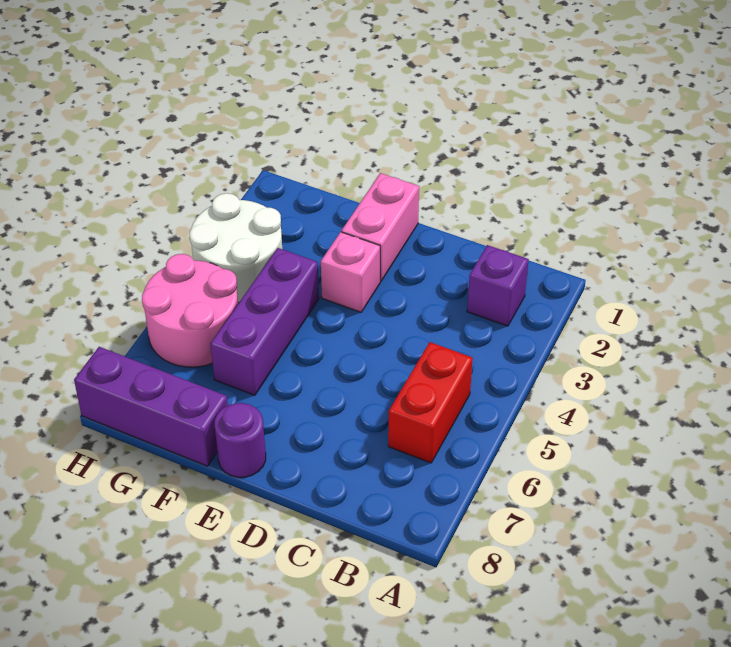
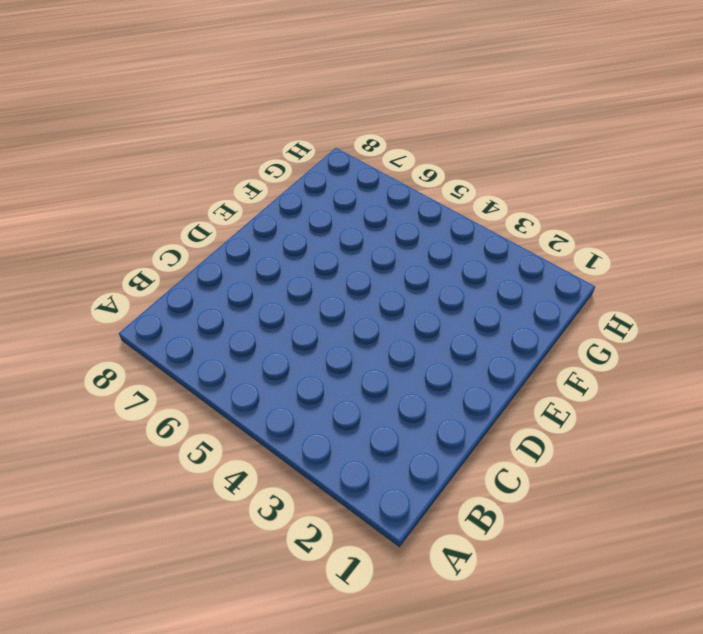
none -> purple brick B2 level 1
none -> red brick B5:B6 level 1

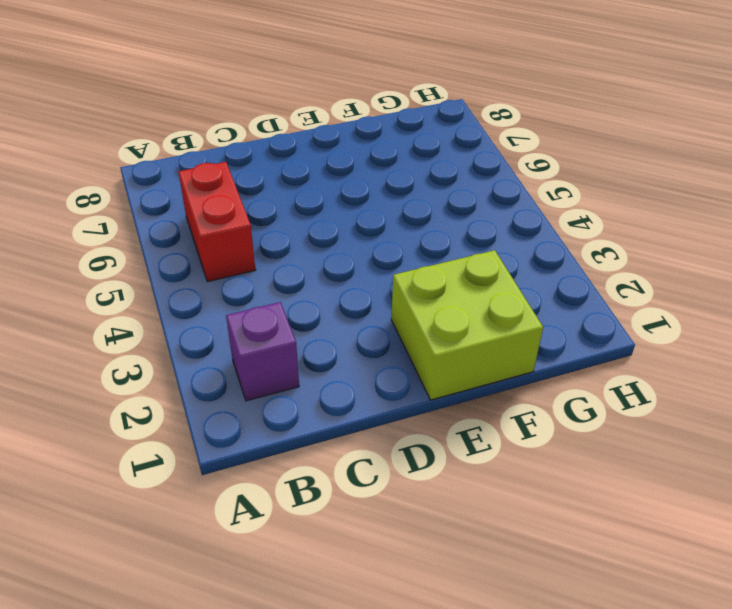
lime brick E1:F2 level 1 -> pink brick E1:E2 level 1
none -> pink brick E3 level 1
none -> purple round brick E8 level 1

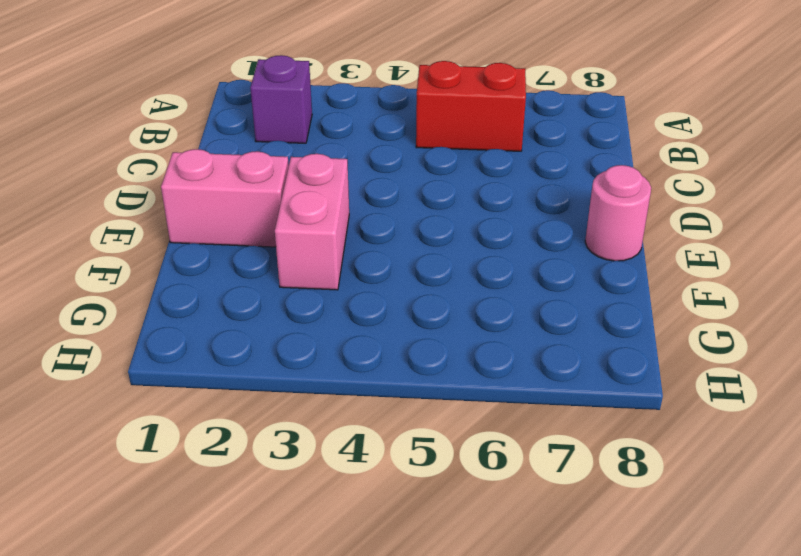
pink brick E3:F3 level 1 -> pink brick E3 level 1
pink round brick E8 level 1 -> purple round brick E8 level 1
none -> purple brick F4:F6 level 1
none -> purple brick F8:H8 level 1

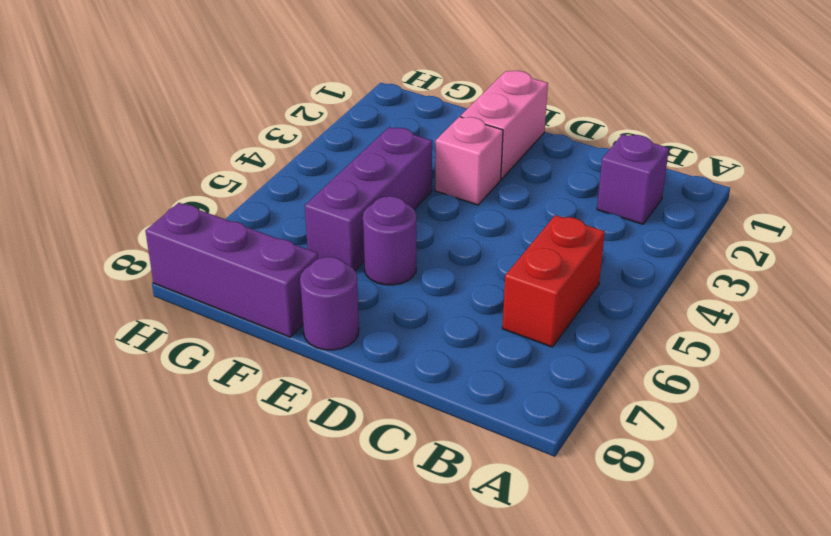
purple round brick E6 level 1 -> none
none -> white round brick G3:H4 level 1
none -> pink round brick G5:H6 level 1

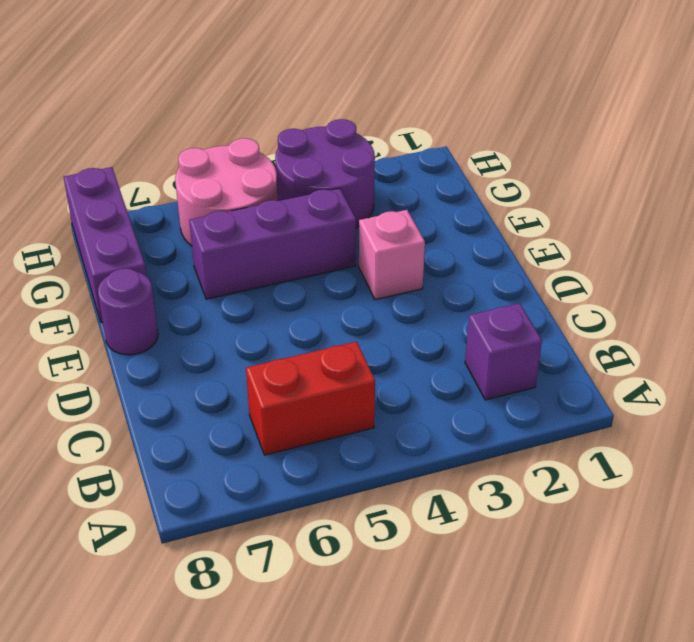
purple round brick G3:H4 level 1 -> white round brick G3:H4 level 1
none -> pink brick E1:E2 level 1

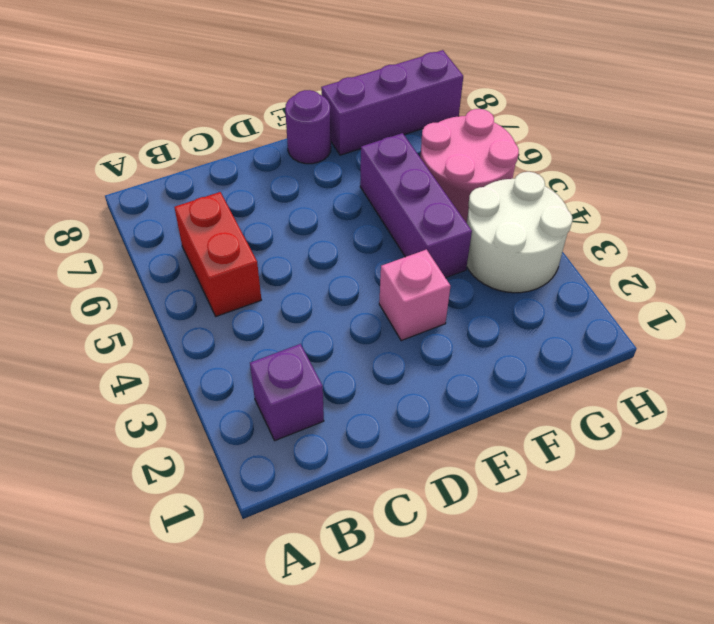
none -> pink brick E1:E2 level 1

